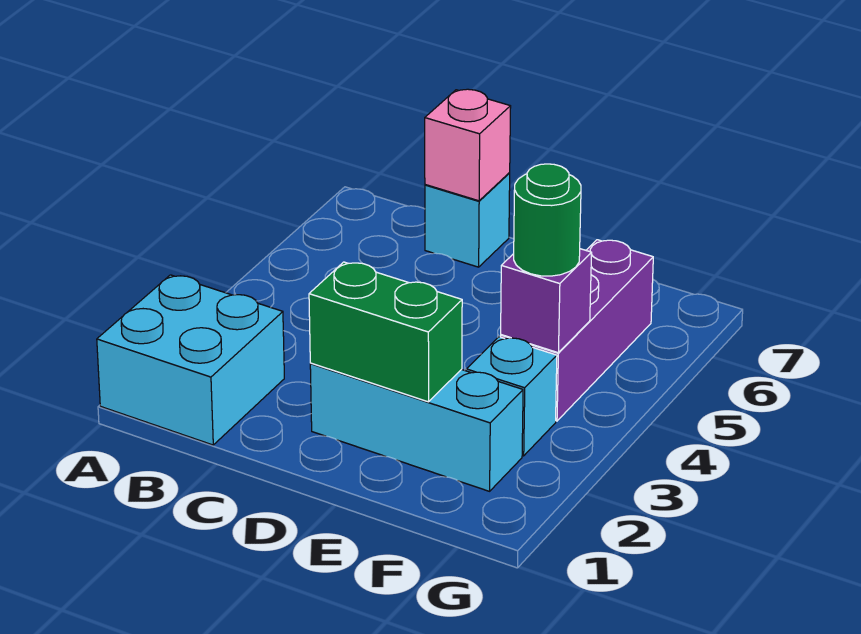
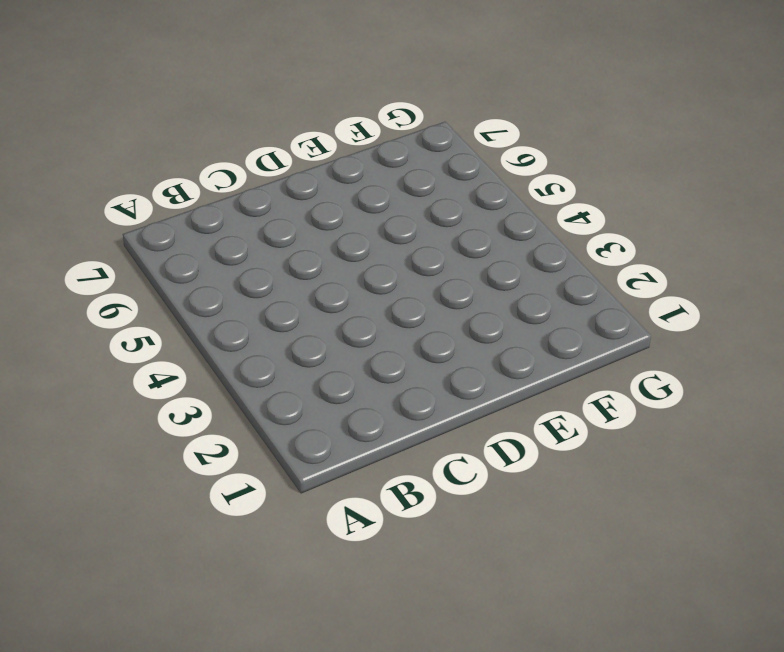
none -> cyan brick A1:B2 level 1
none -> cyan brick C7 level 1

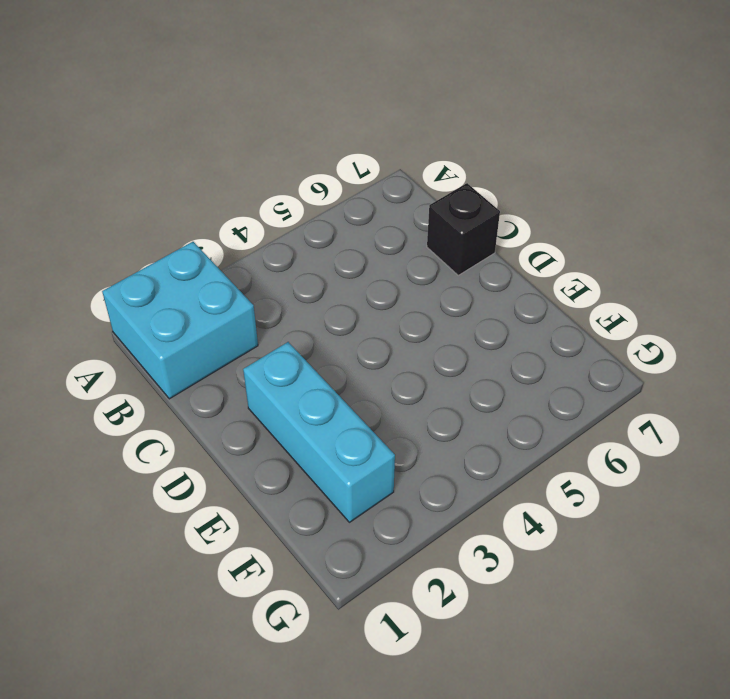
black brick C7 level 1 -> cyan brick C7 level 1
none -> cyan brick F3 level 1
none -> purple brick F4:F6 level 1

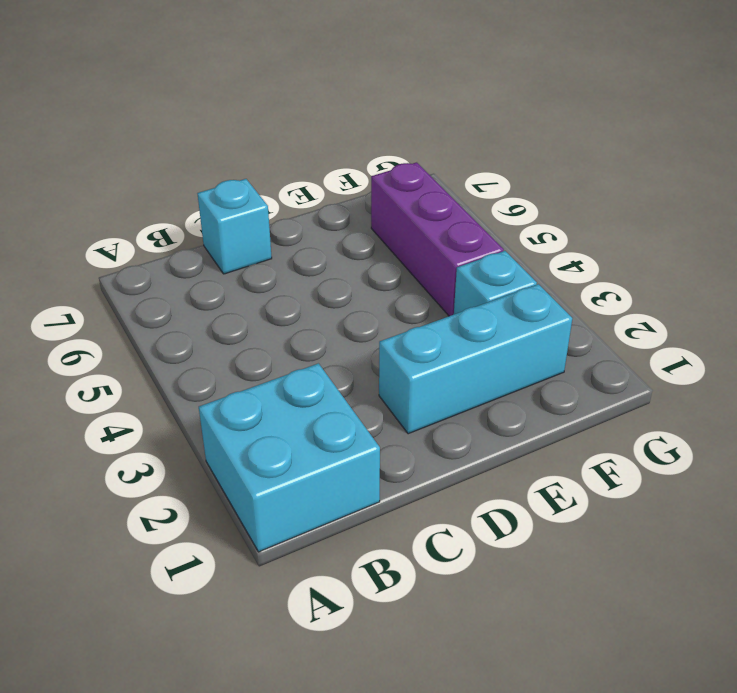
none -> pink brick C7 level 2
none -> green brick D2:E2 level 2

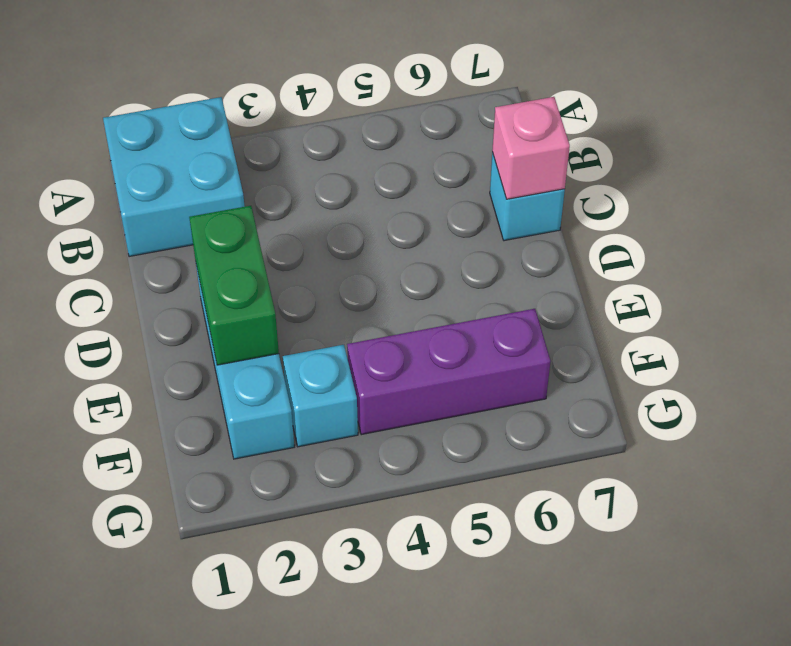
none -> purple brick F4 level 2
none -> green round brick F4 level 3

